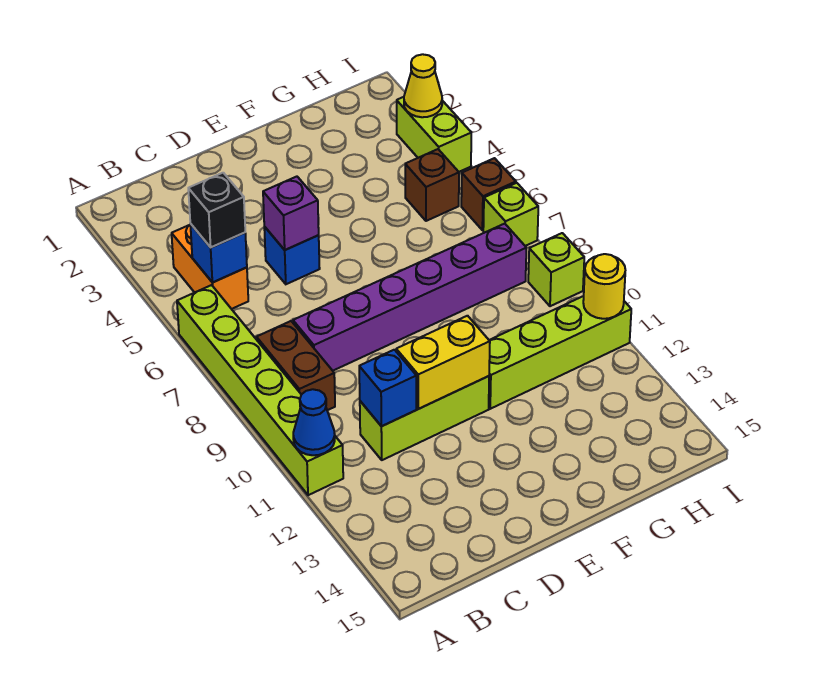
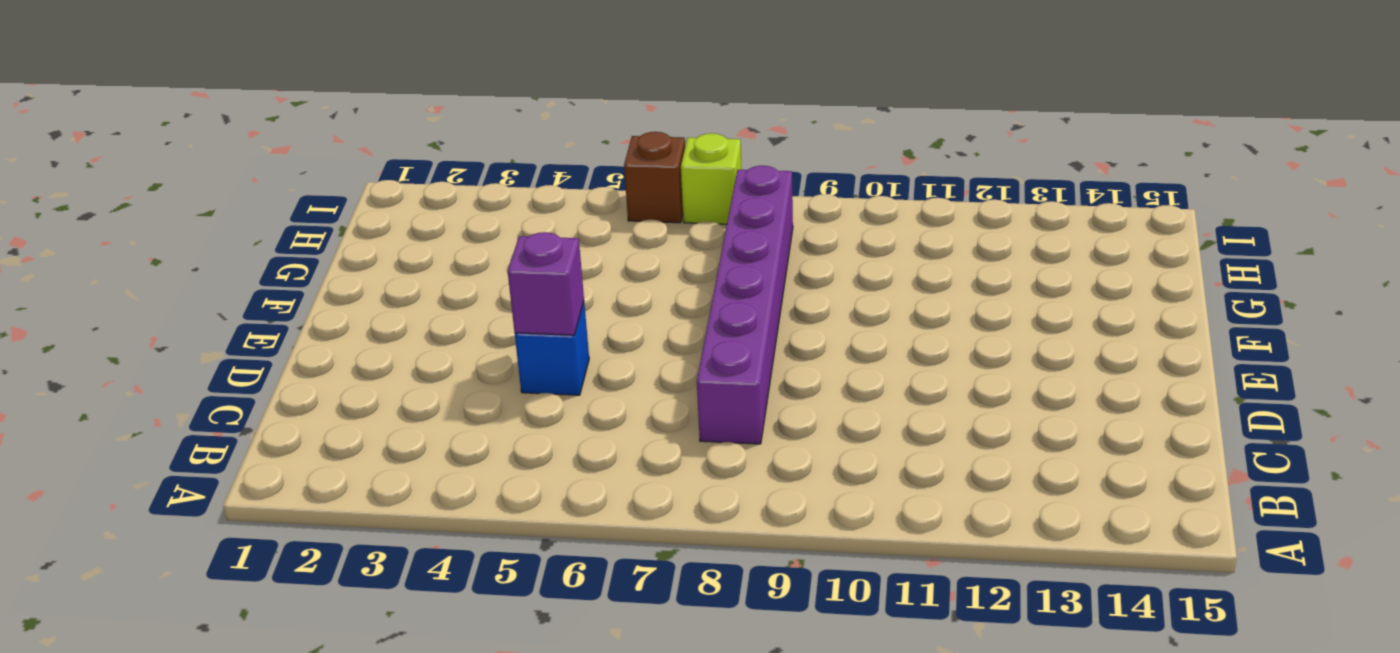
none -> lime brick A6:A11 level 1
none -> orange brick B4:B5 level 1
none -> brown brick B8:B9 level 1

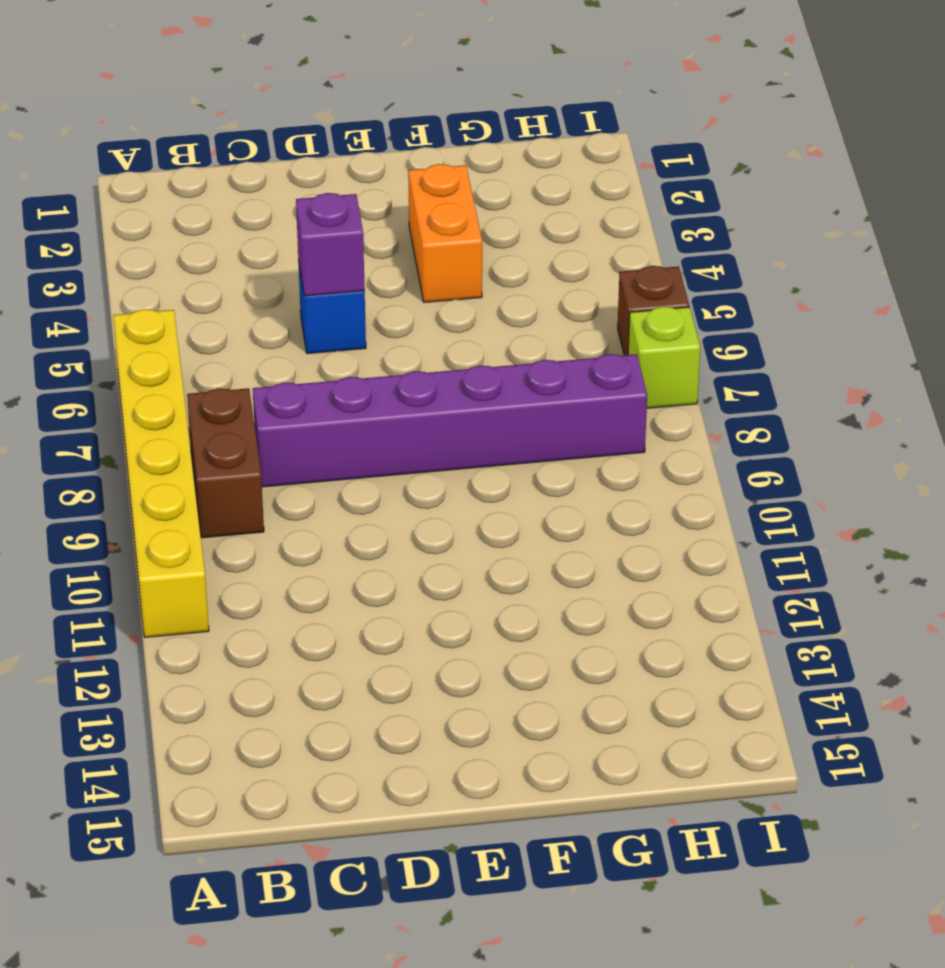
yellow brick A6:A11 level 1 -> lime brick A6:A11 level 1
orange brick F3:F4 level 1 -> orange brick B4:B5 level 1
none -> lime brick C11:E11 level 1
none -> lime brick F11:I11 level 1
none -> brown brick H5 level 1

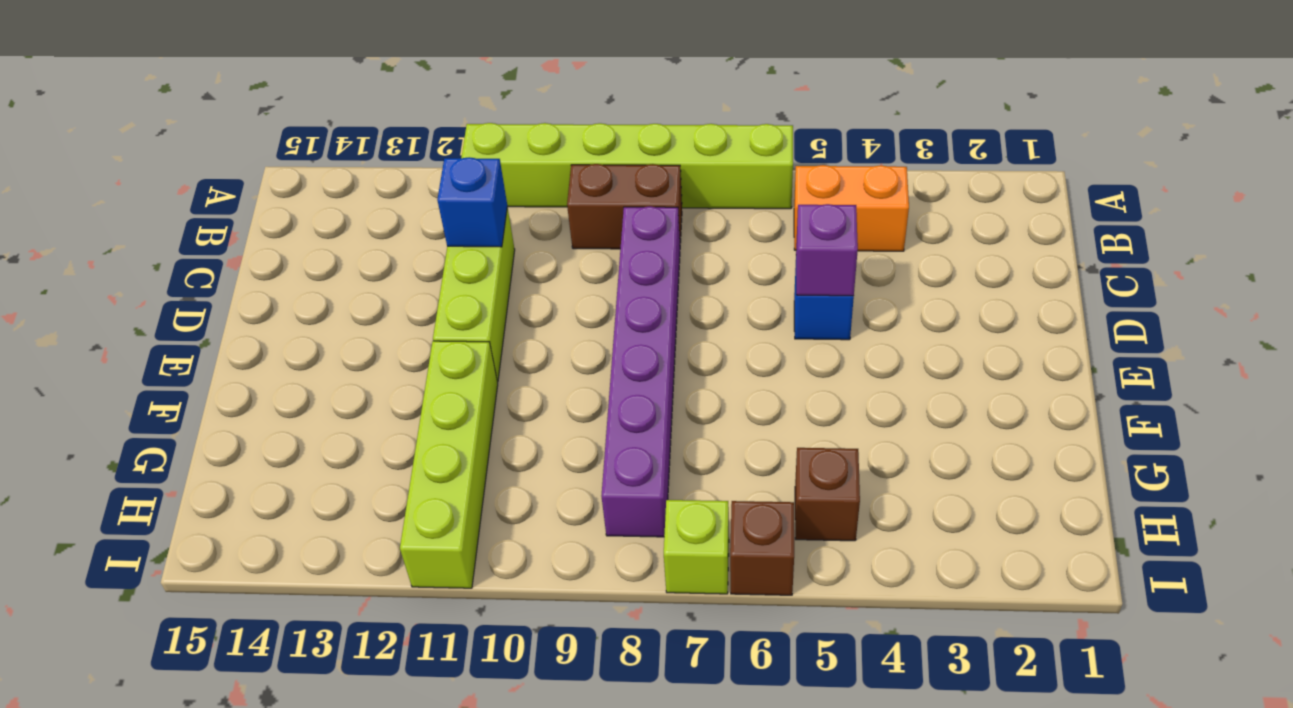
none -> lime brick I3:I4 level 1
none -> lime brick I9 level 1
none -> blue cone A11 level 2

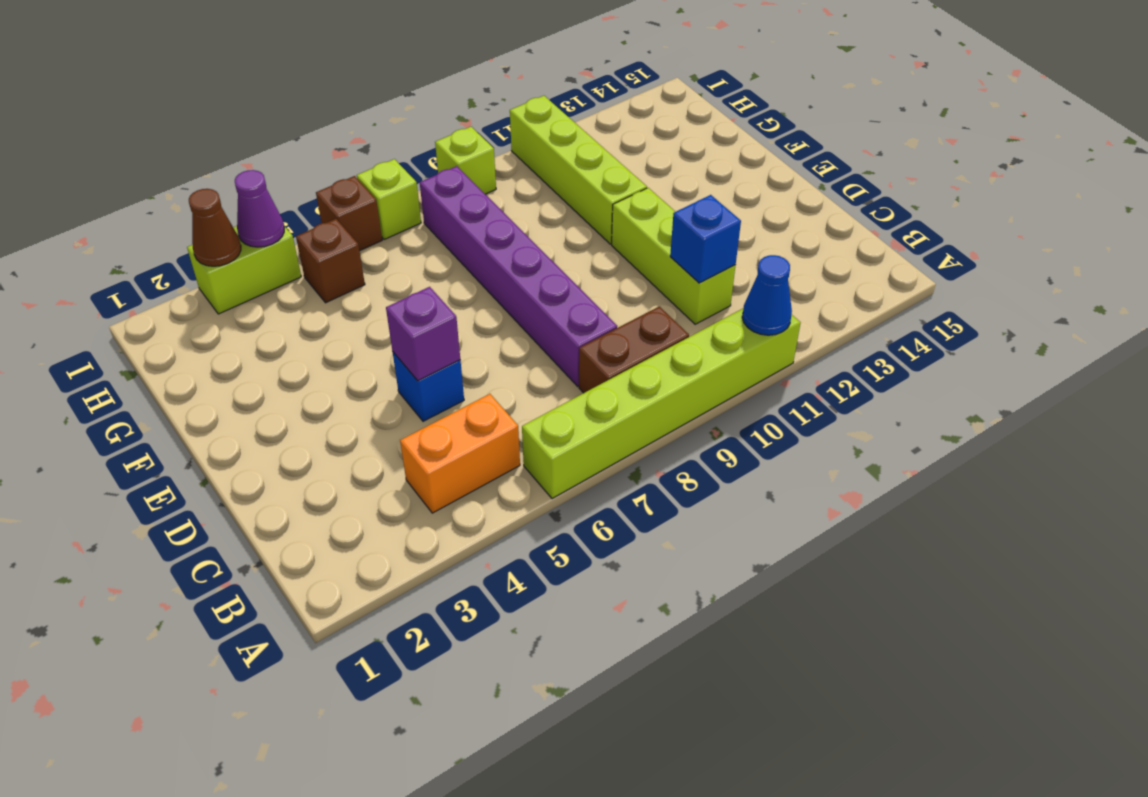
brown cone I3 level 2 -> yellow cone I3 level 2
purple cone I4 level 2 -> none
none -> blue brick B5 level 2
none -> yellow brick D11:E11 level 2
none -> yellow round brick I11 level 2

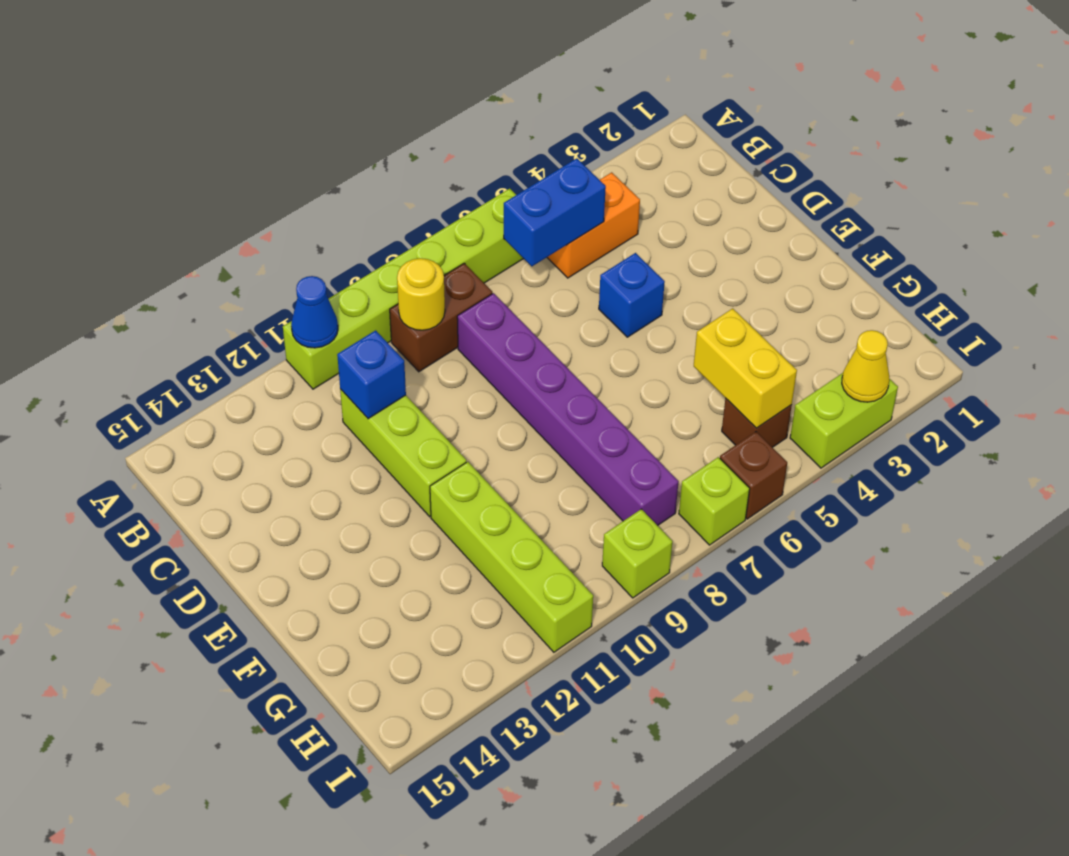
blue brick B5:B6 level 2 -> blue brick B5 level 2
yellow round brick B9 level 2 -> yellow round brick I11 level 2
yellow brick G5:H5 level 2 -> yellow brick D11:E11 level 2
none -> purple brick D5 level 2
none -> black brick B5 level 3

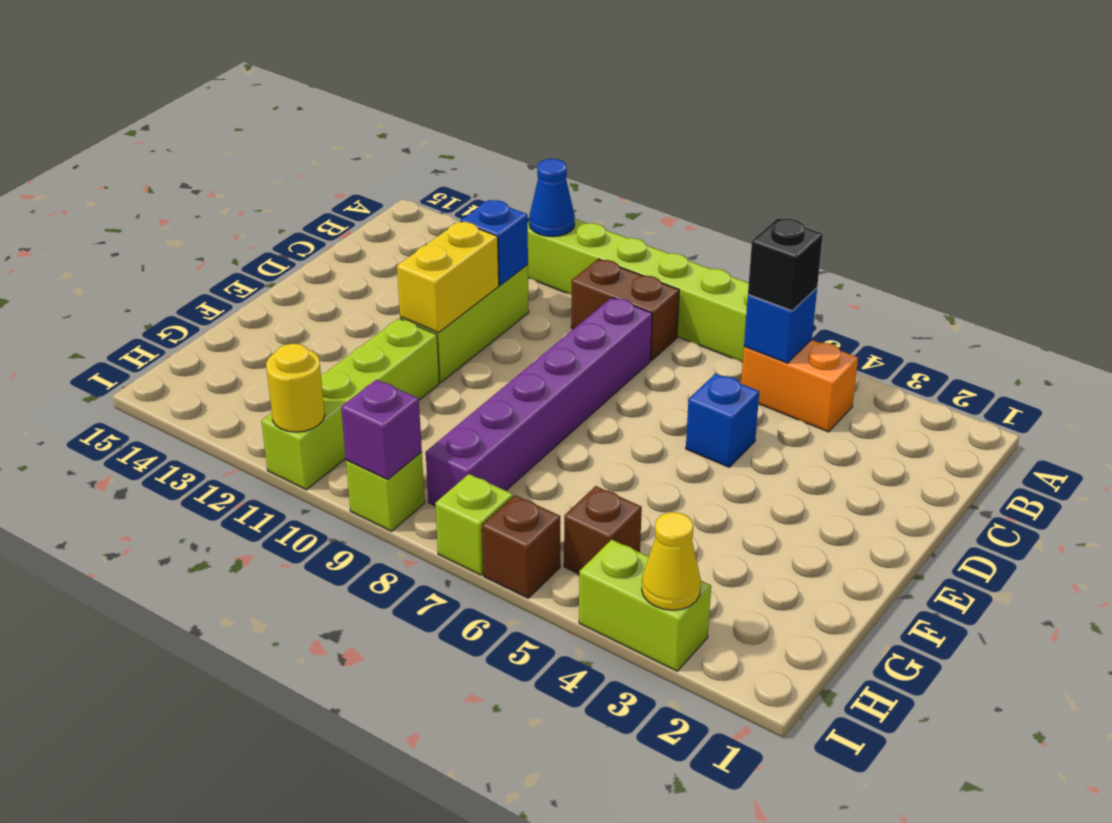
purple brick I9 level 2 -> purple brick D5 level 2

